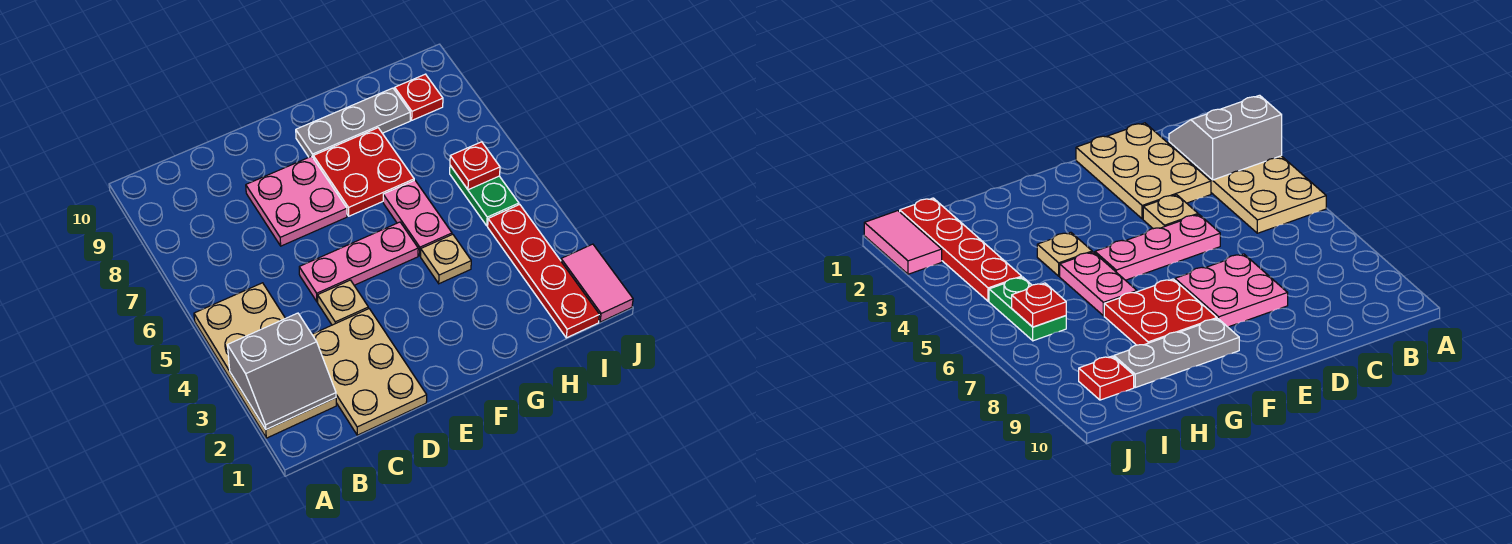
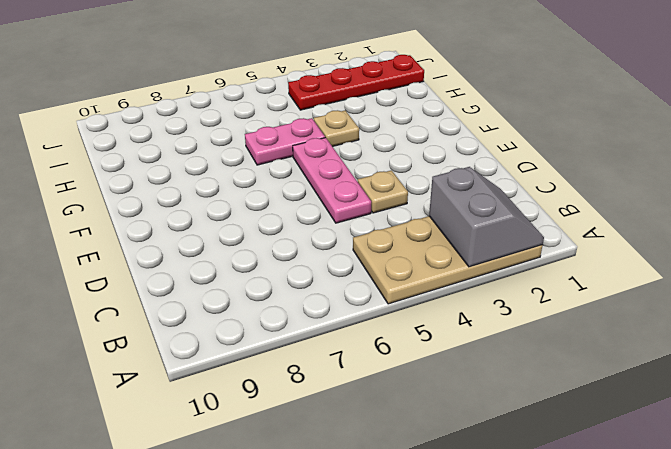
none -> tan plate C1:D3 level 1
none -> pink plate D7:E8 level 1
none -> red plate F7:G8 level 1

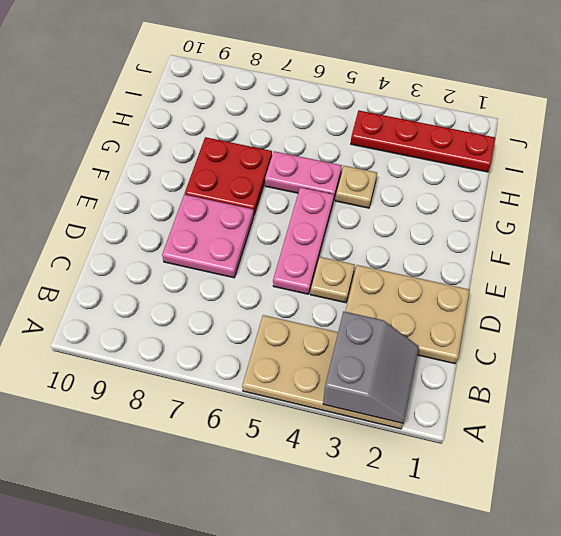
none -> grey plate F9:H9 level 1
none -> green plate I5:I6 level 1
none -> red plate I9 level 1

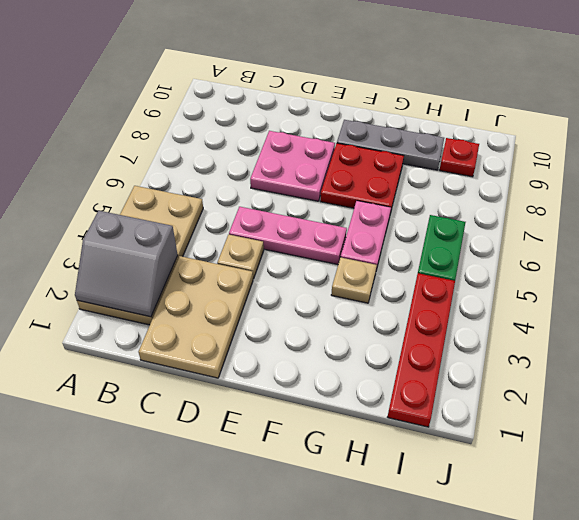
none -> pink tile J1:J2 level 1
none -> red plate I6 level 2

